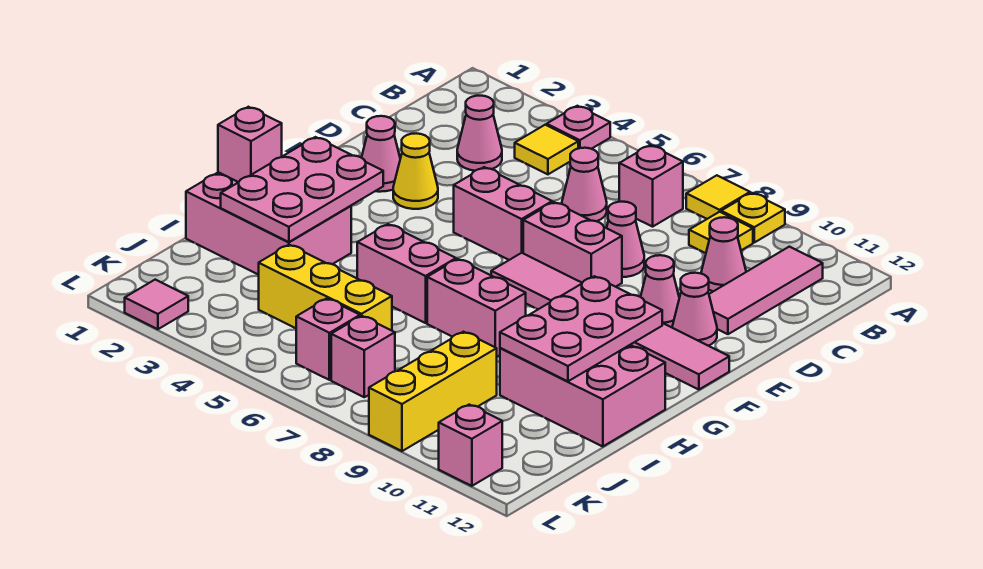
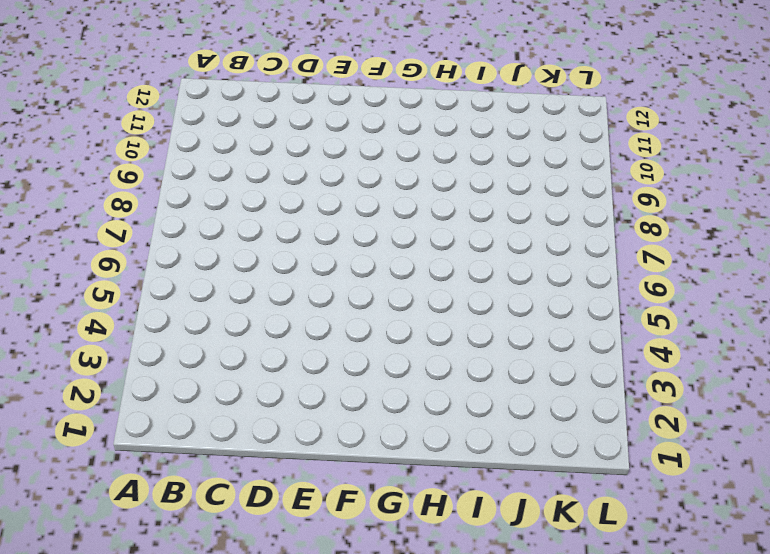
none -> pink plate A4 level 1
none -> yellow tile A8 level 1
none -> yellow plate A9 level 1
none -> yellow tile B4 level 1

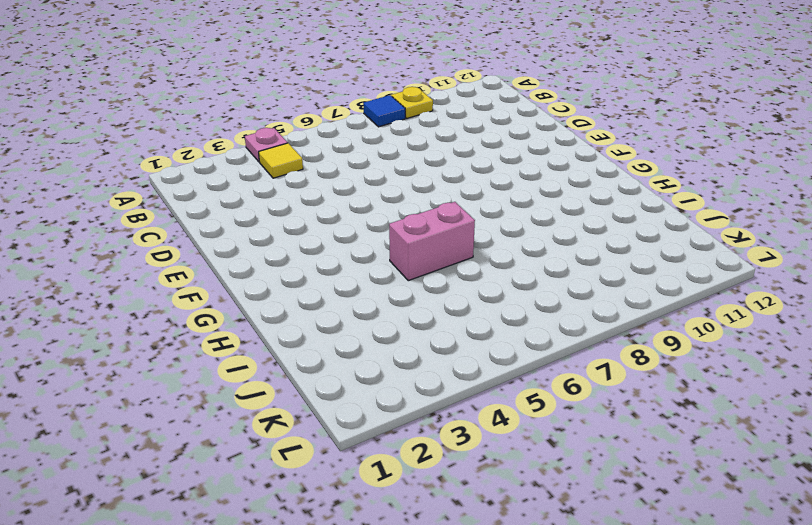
blue tile A8 level 1 -> yellow tile A8 level 1
none -> pink brick B7 level 1
none -> yellow tile B9 level 1
none -> pink tile B11:D11 level 1
none -> pink cone C3 level 1

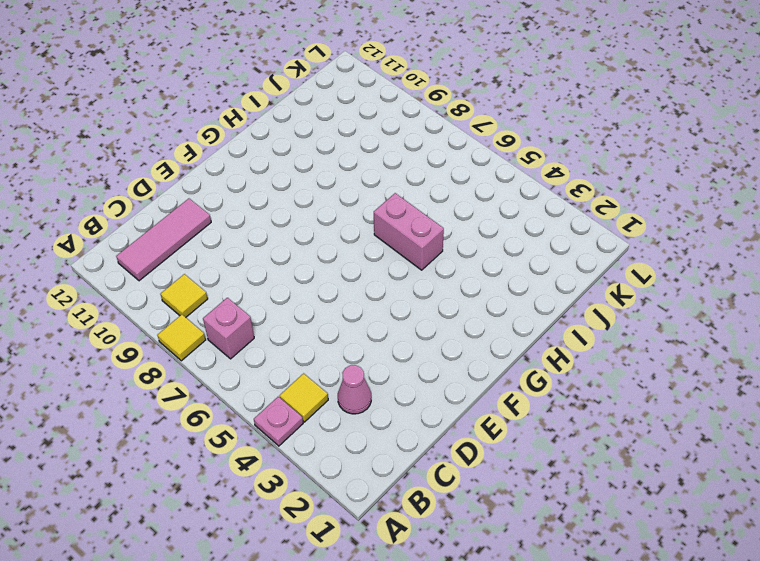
none -> yellow plate A9 level 1
none -> pink cone C6 level 1
none -> pink cone C10 level 1
none -> pink cone D8 level 1

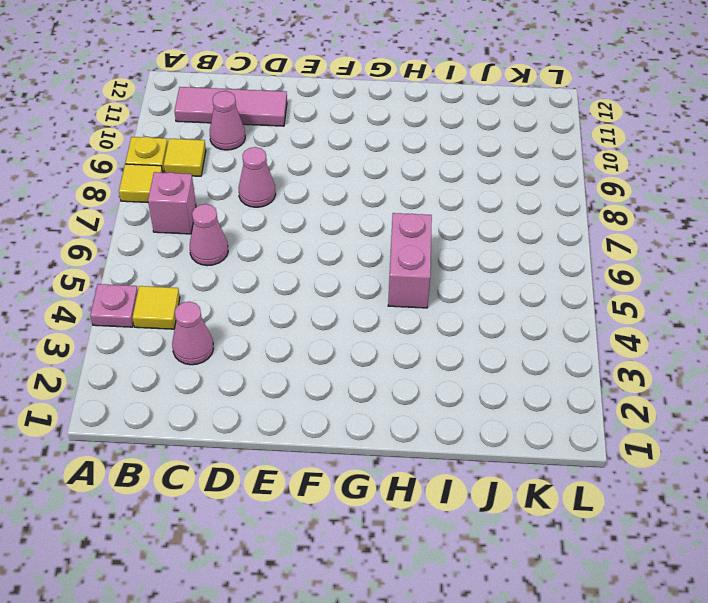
none -> pink cone E2 level 1
none -> yellow cone E3 level 1
none -> pink brick E5:E6 level 1
none -> pink brick E7:E8 level 1

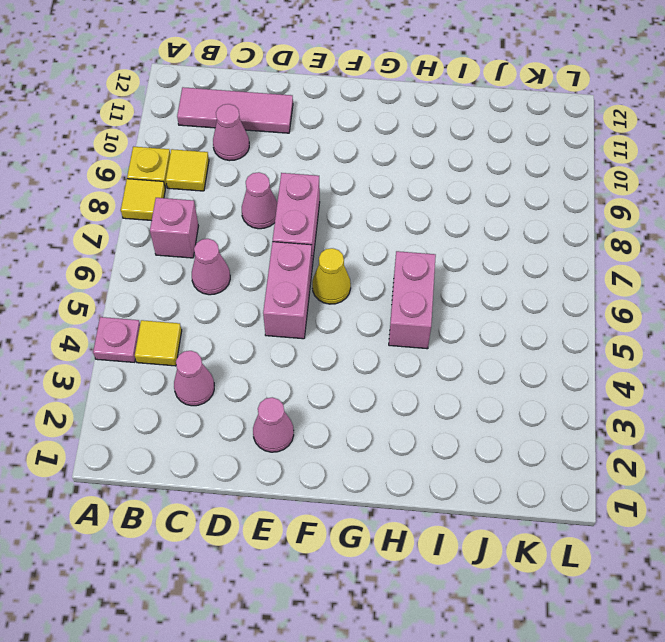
yellow cone F6 level 1 -> yellow cone E3 level 1
none -> pink cone E10 level 1
none -> pink cone E11 level 1
none -> pink tile F7:F12 level 1
none -> pink brick H1:I3 level 1

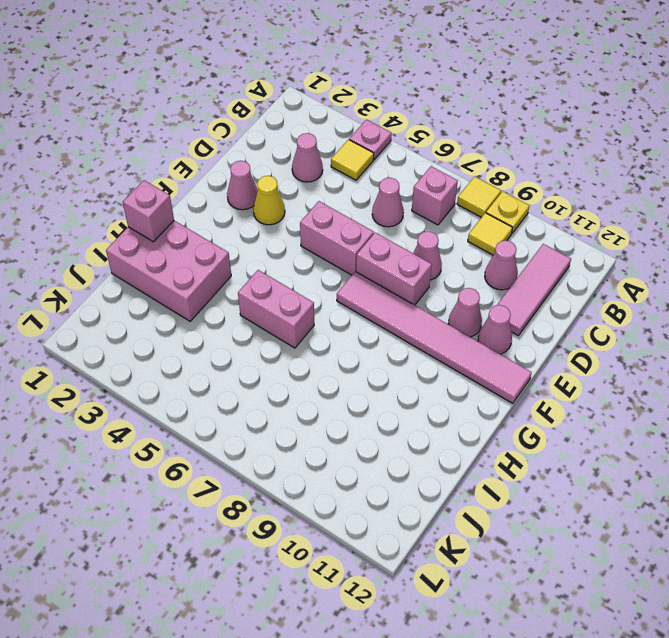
none -> pink brick H7:H8 level 1
none -> pink brick H10:I12 level 1
none -> yellow brick J4:J6 level 1
none -> yellow brick J9:L9 level 1

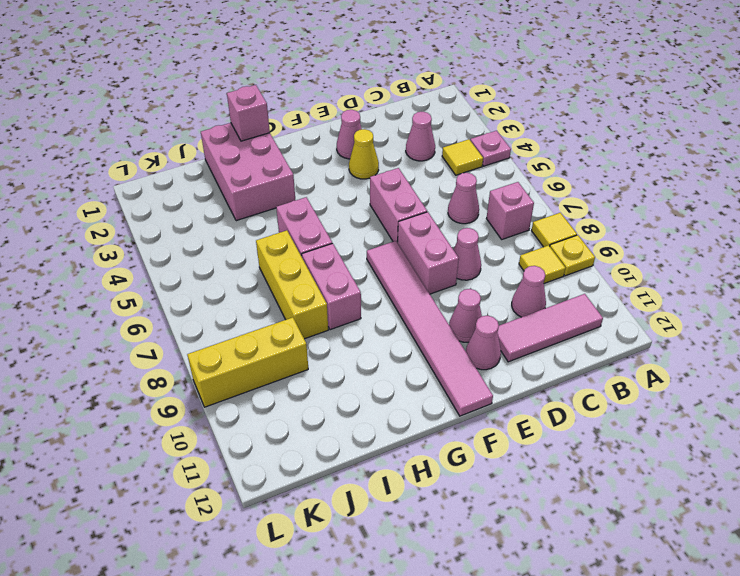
yellow brick I6:I8 level 1 -> yellow brick J4:J6 level 1
none -> pink brick H10:I12 level 1
none -> pink brick K6 level 1
none -> pink brick K7 level 1
none -> pink tile L2 level 1

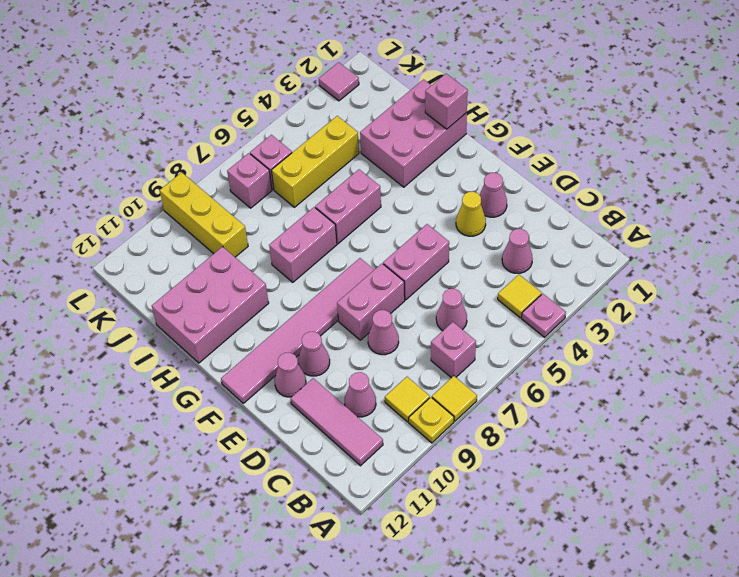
none -> pink brick L11 level 1
none -> pink plate G2:I3 level 2
none -> pink plate G10:I11 level 2

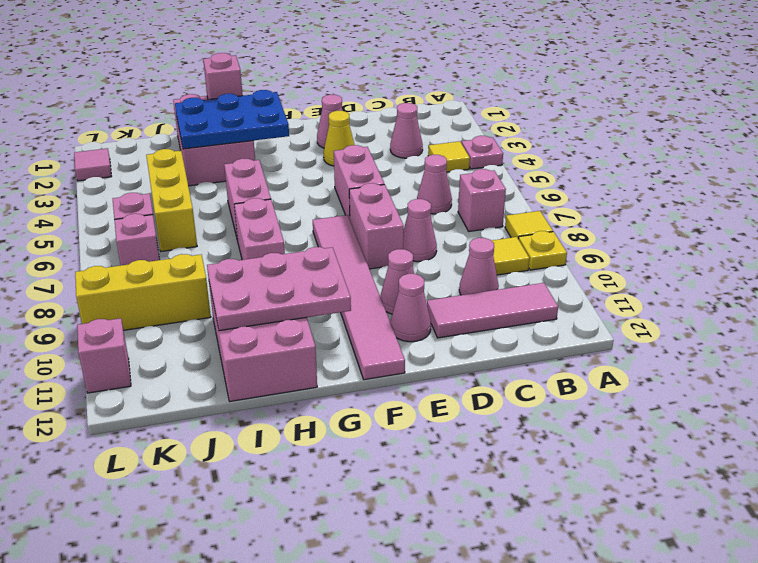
blue plate G2:I3 level 2 -> pink plate G2:I3 level 2

